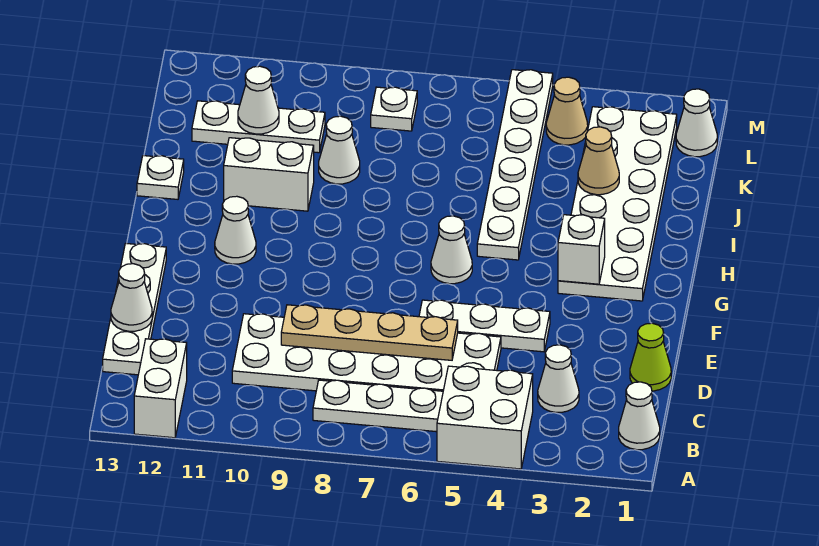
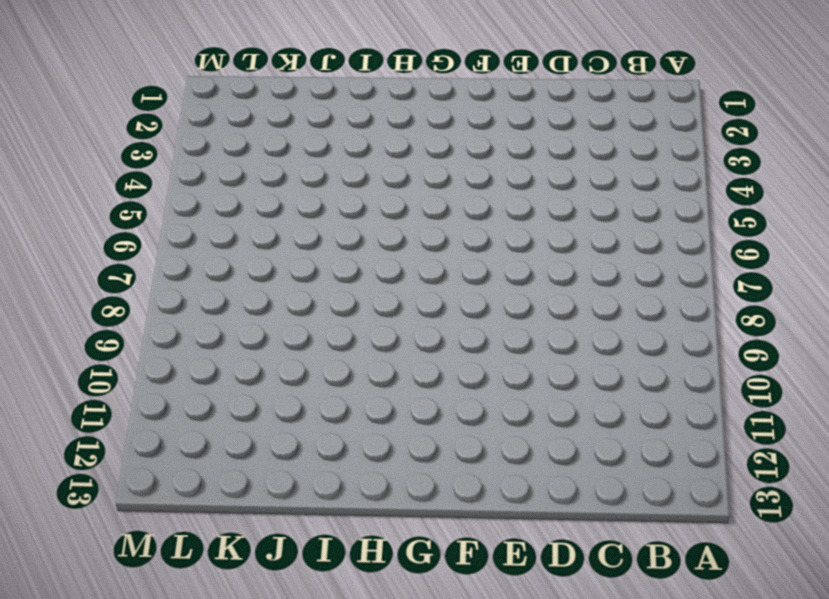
none -> white brick A4:B5 level 1
none -> white brick A12:B12 level 1
none -> white cone B1 level 1

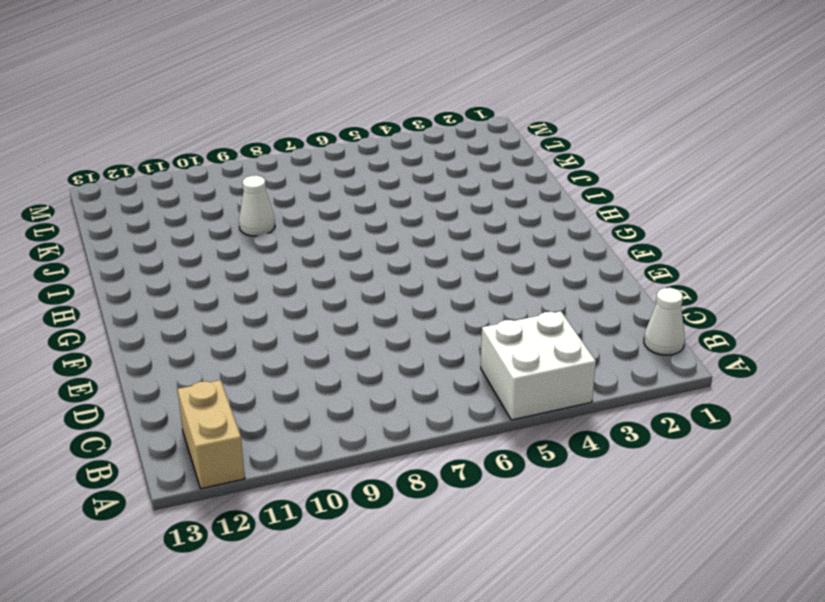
tan brick A12:B12 level 1 -> white brick A12:B12 level 1
none -> white plate B6:B8 level 1
none -> white cone C3 level 1
none -> white plate C5:D10 level 1

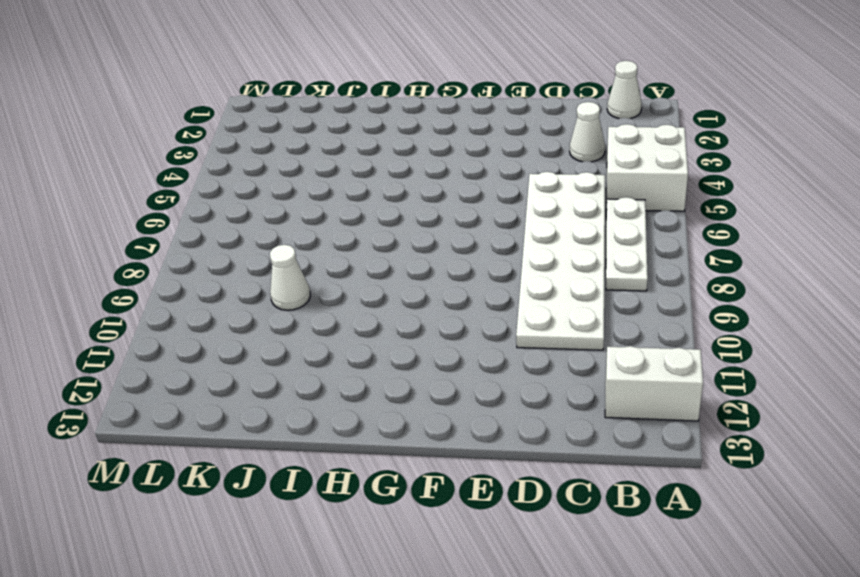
none -> white plate C13:F13 level 1
none -> lime cone D1 level 1
none -> white plate E4:E6 level 1

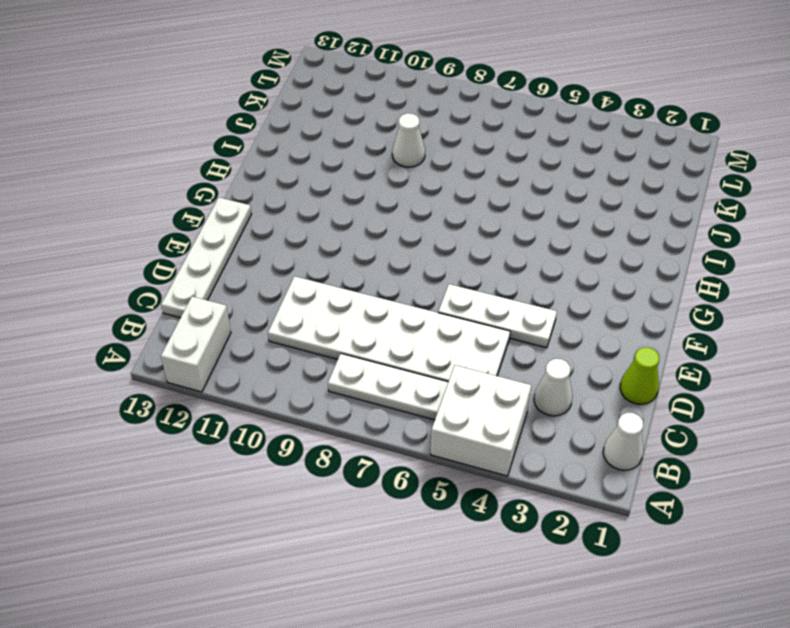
none -> white plate G2:L3 level 1
none -> white cone G6 level 1
none -> white cone G11 level 1

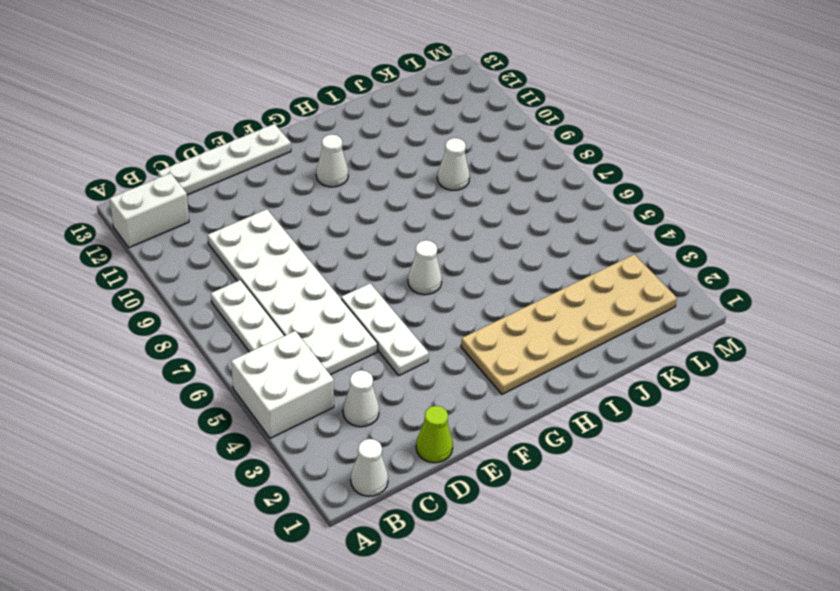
tan plate G2:L3 level 1 -> white plate G2:L3 level 1
none -> white plate H5:M5 level 1
none -> white brick I10:I11 level 1
none -> white plate I13 level 1

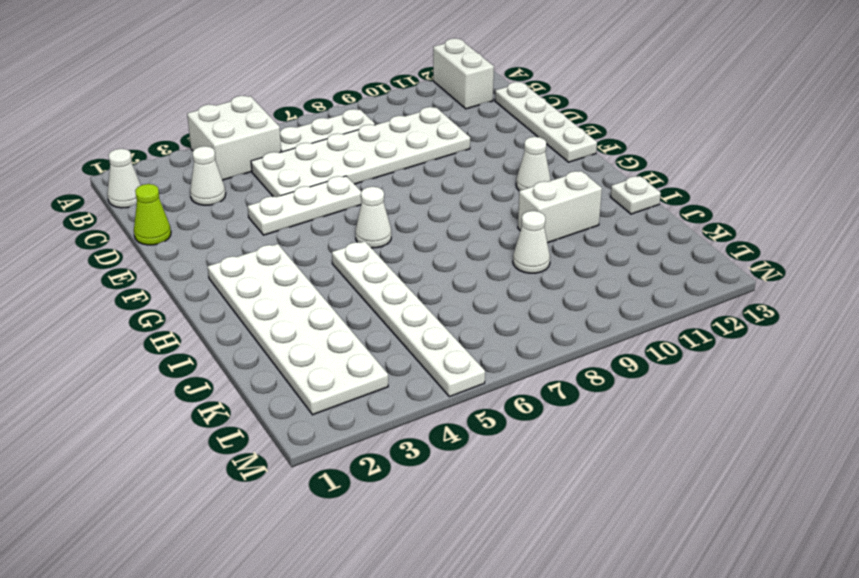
none -> white plate K10:K12 level 1
none -> white cone L1 level 1
none -> tan cone L4 level 1

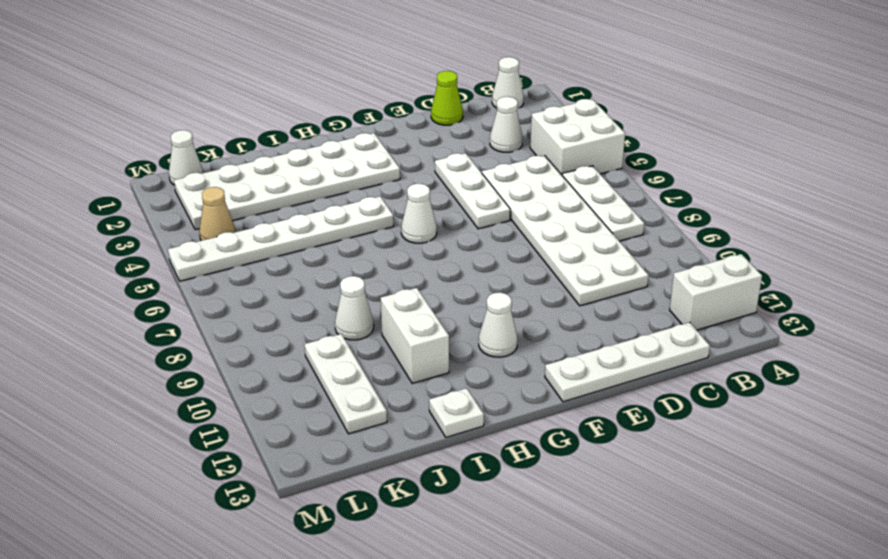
none -> white plate L8 level 1
none -> tan plate D6:D9 level 2
none -> white cone D13 level 2

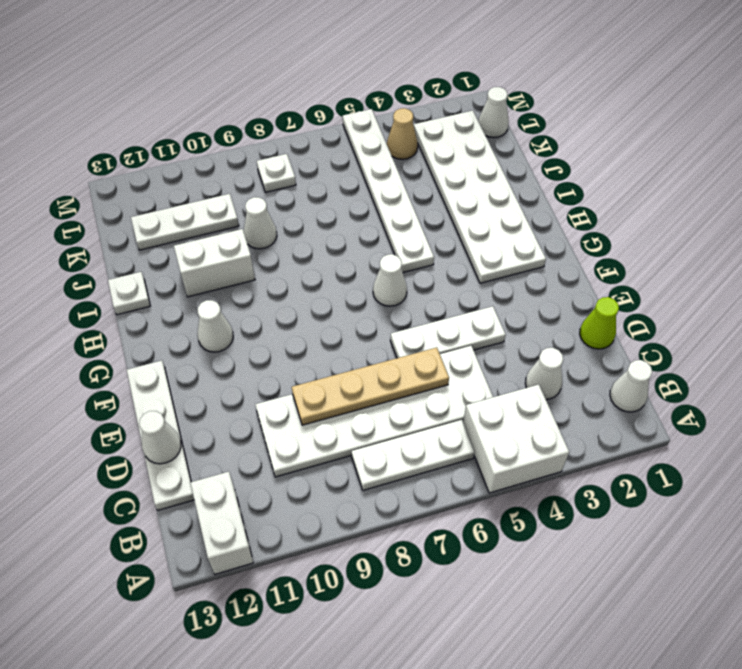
none -> white brick G3 level 2
none -> tan cone J3 level 2
none -> white cone K11 level 2

